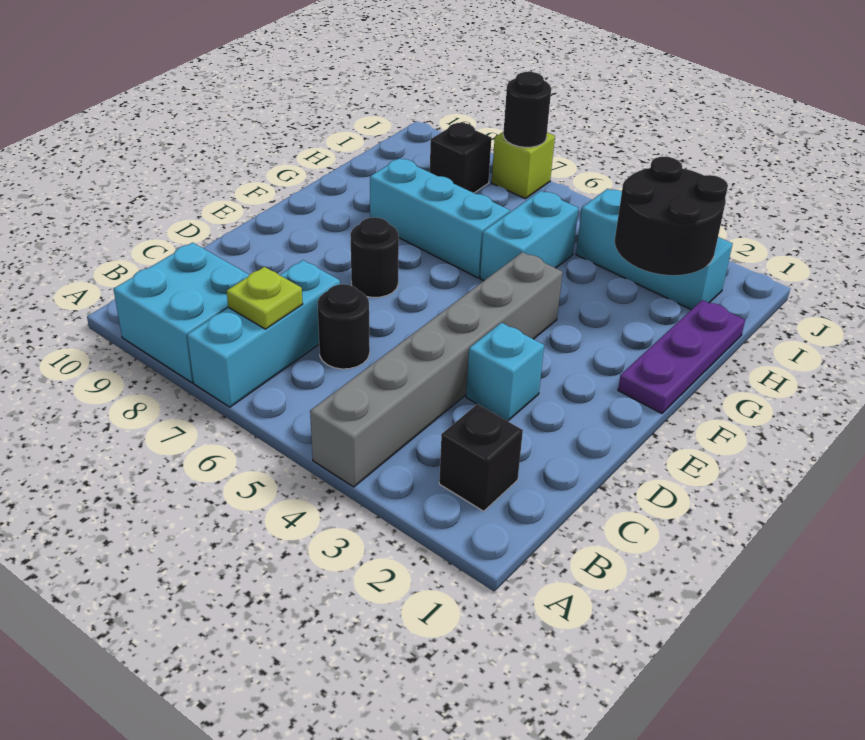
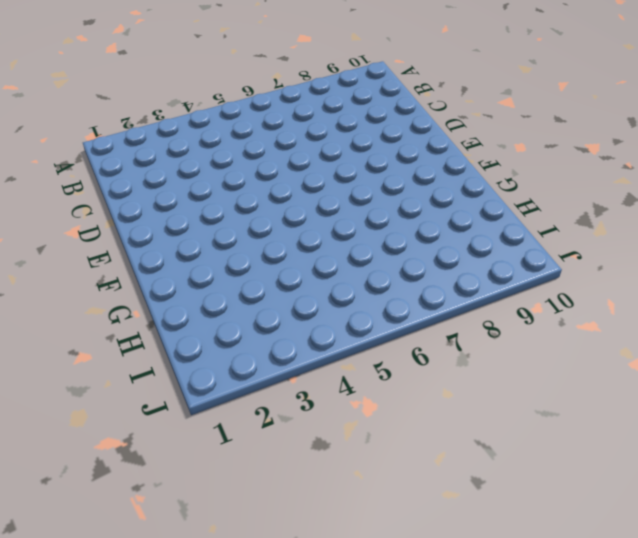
none -> grey brick A4:F4 level 1
none -> cyan brick A7:C7 level 1
none -> cyan brick A8:B9 level 1

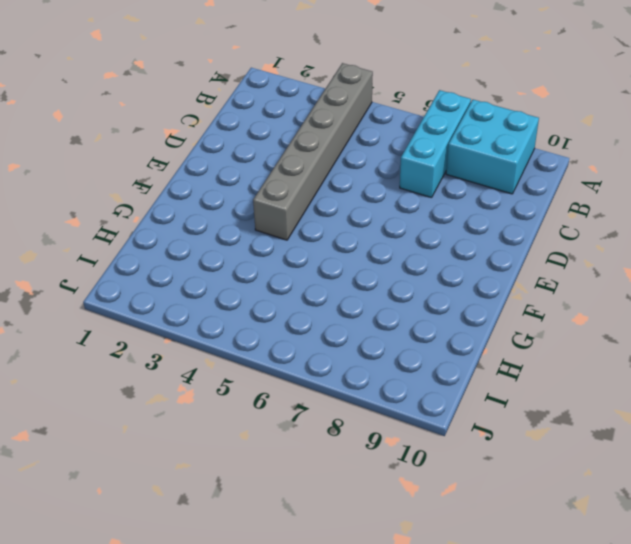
none -> black brick B2 level 1
none -> black round brick C6 level 1
none -> cyan brick D3 level 1

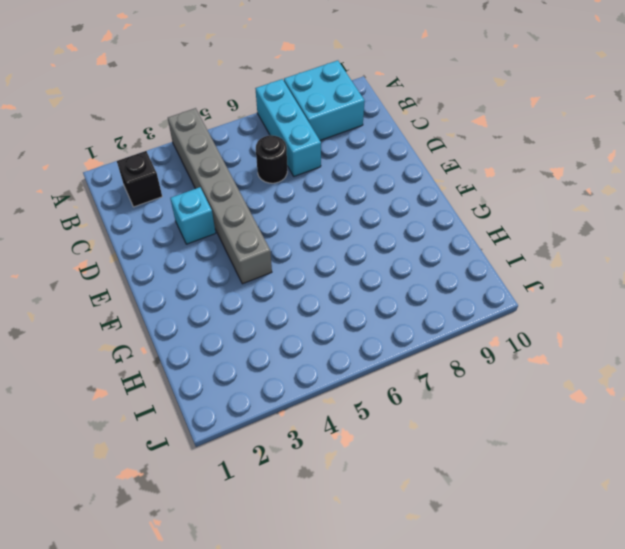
none -> black round brick E7 level 1
none -> purple plate F1:H1 level 1
none -> cyan brick G5:H5 level 1

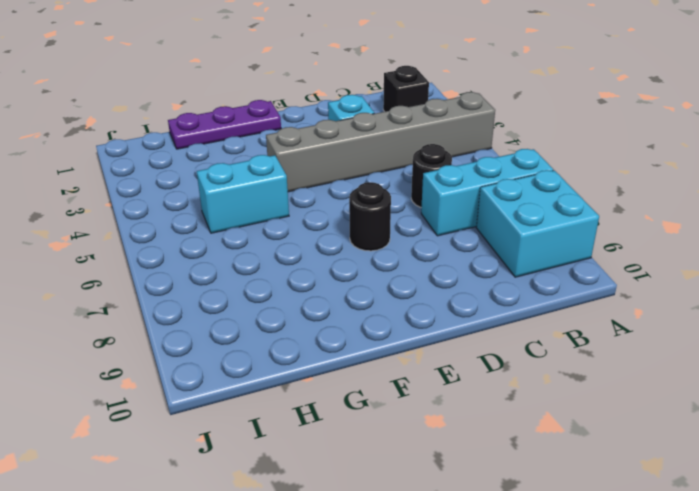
none -> cyan brick G6:G8 level 1
none -> cyan brick I2:I4 level 1
none -> black brick I8 level 1

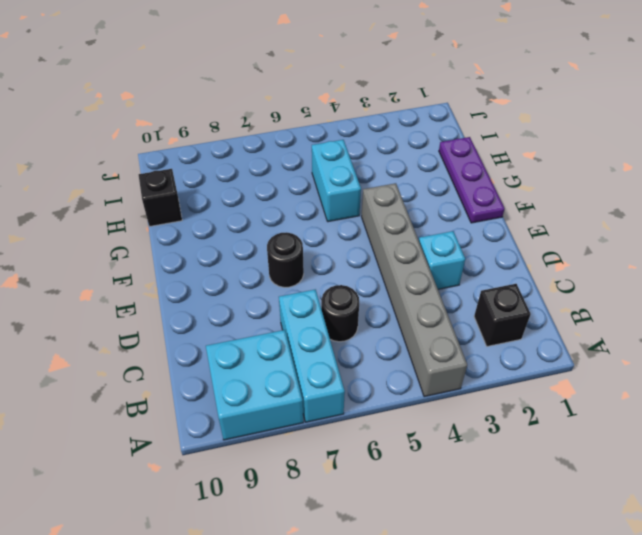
black brick H10 level 1 -> black brick I8 level 1
none -> cyan brick G6:G8 level 1
none -> cyan brick I2:I4 level 1
none -> lime brick J7 level 1

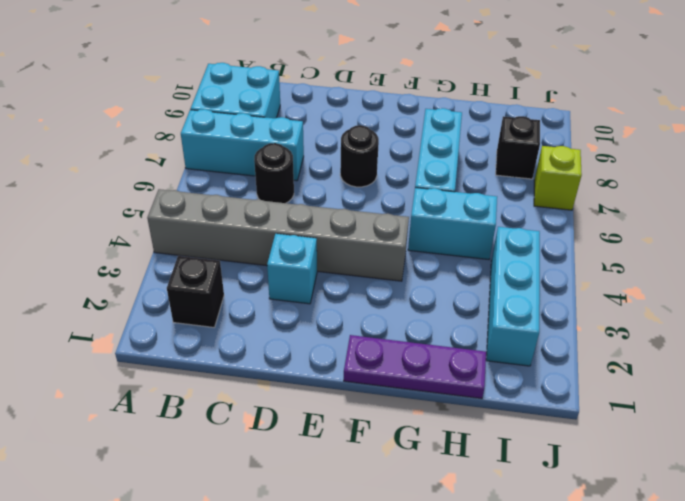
none -> lime plate B7 level 2
none -> black round brick H2:I3 level 2
none -> black round brick J7 level 2

